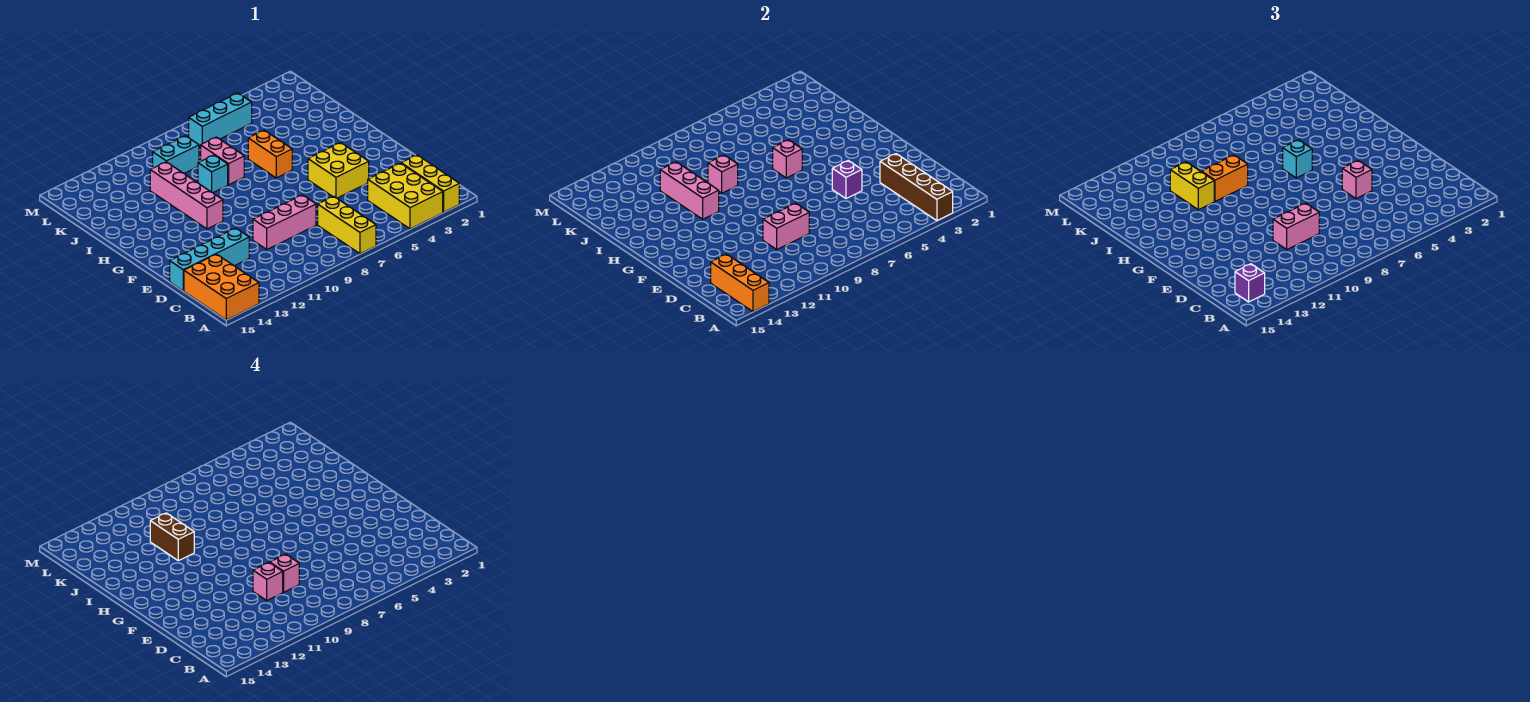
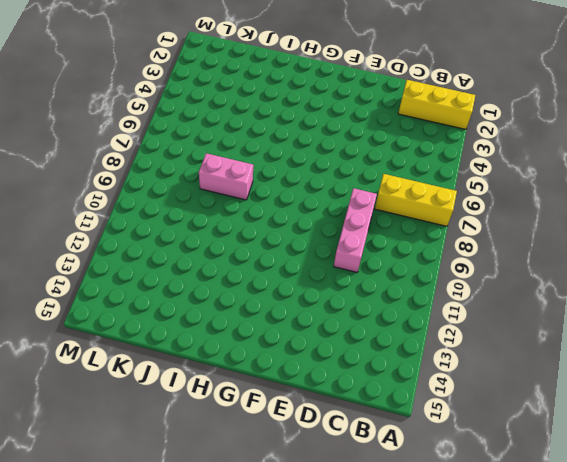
none -> yellow brick A3:C4 level 1
none -> orange brick A14:C15 level 1
none -> cyan brick D12:D15 level 1

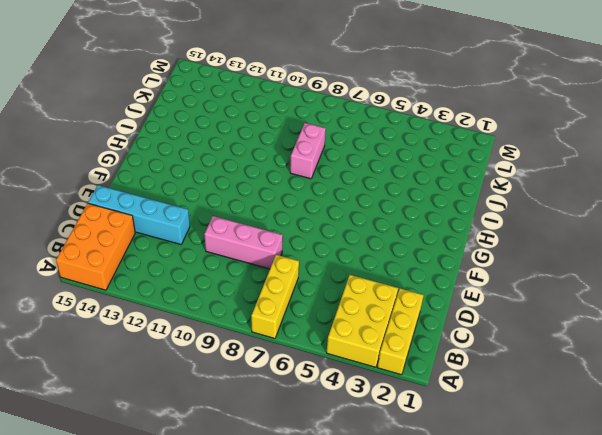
none -> yellow brick E4:F5 level 1
none -> pink brick G11:J11 level 1
none -> orange brick H6:I6 level 1

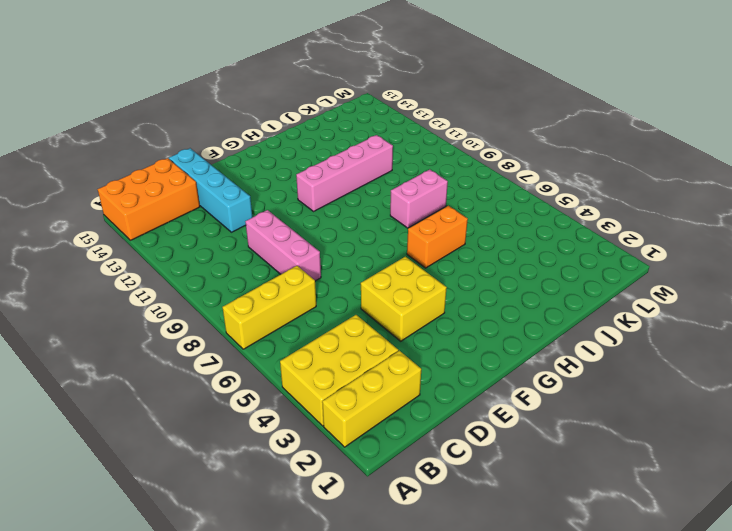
none -> cyan brick I9 level 1
none -> cyan brick K9:K10 level 1
none -> cyan brick L5:L7 level 1

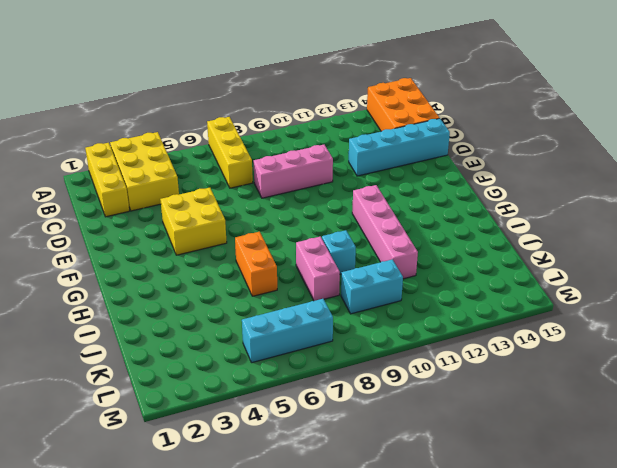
none -> brown brick A3:D3 level 2
none -> orange brick A14:C14 level 2
none -> pink brick D9:D10 level 2

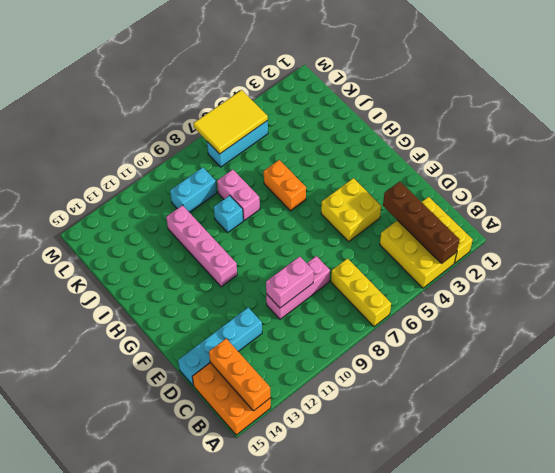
yellow tile L5:M7 level 2 -> none
none -> purple brick E5 level 2
none -> pink brick H6 level 2
none -> pink brick H11:J11 level 2

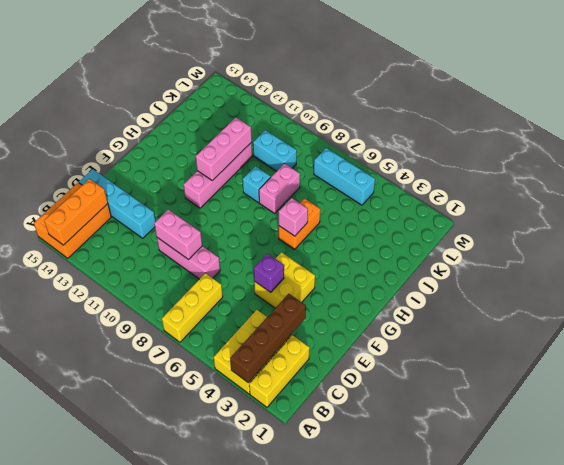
none -> pink brick I9 level 2
none -> purple brick B14 level 3
none -> pink brick D9:D10 level 3

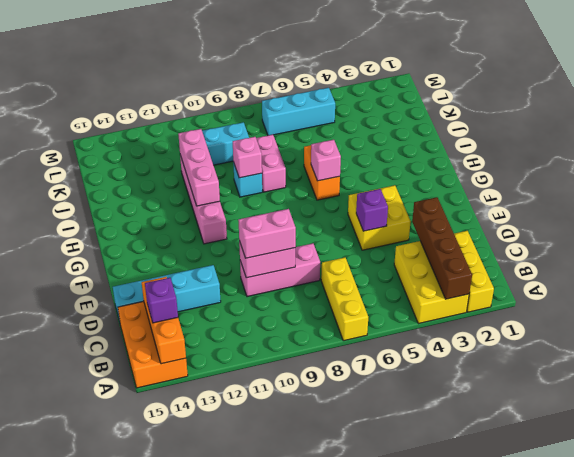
none -> pink brick E5 level 3
none -> cyan brick H6 level 3
none -> orange brick I9:I10 level 3

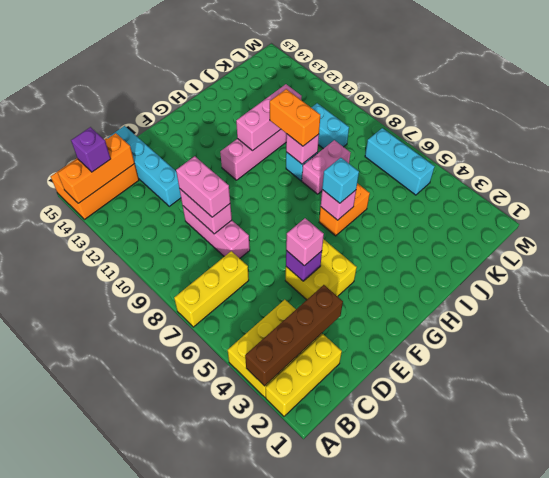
none -> yellow brick I11:J11 level 3
none -> pink brick D9 level 4
none -> pink brick D10 level 4

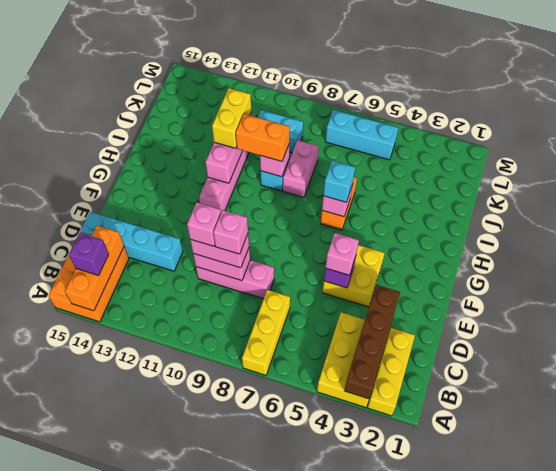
none -> brown brick I11:J11 level 4

